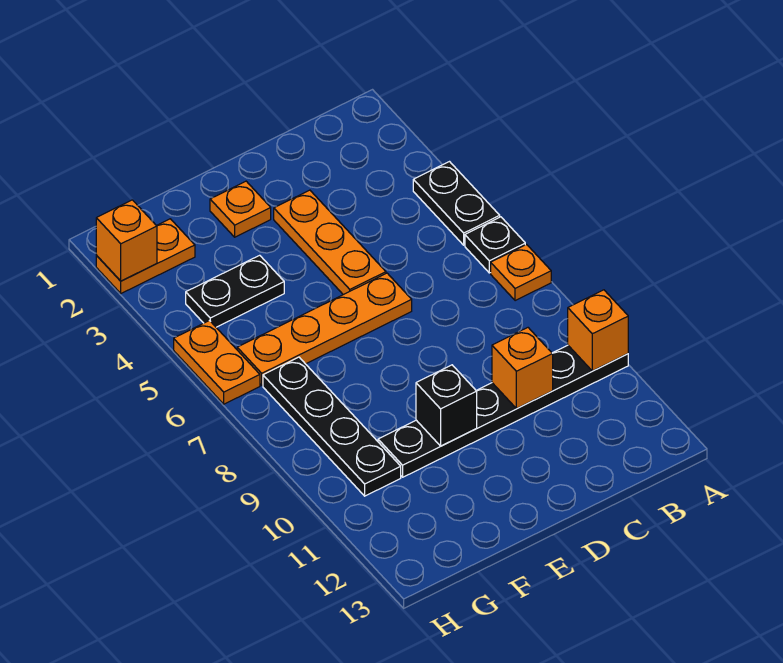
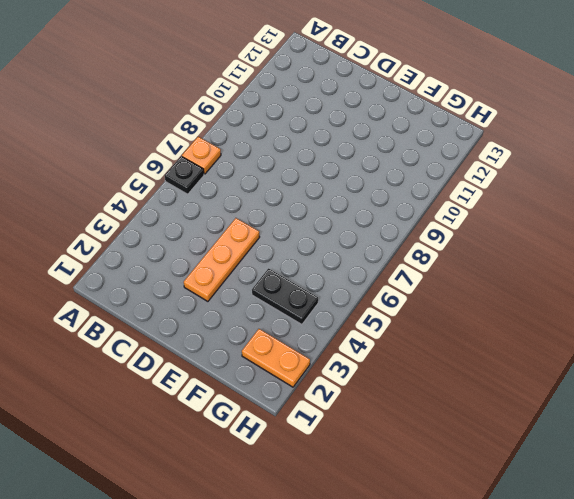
none -> black plate A4:A5 level 1
none -> black plate A10:F10 level 1
none -> orange plate D6:G6 level 1

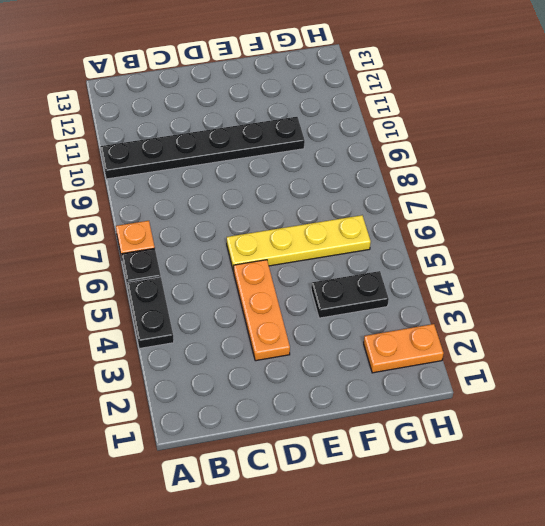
yellow plate D6:G6 level 1 -> orange plate D6:G6 level 1
none -> orange plate E2 level 1
none -> black plate G7:G10 level 1
none -> orange plate H5:H6 level 1

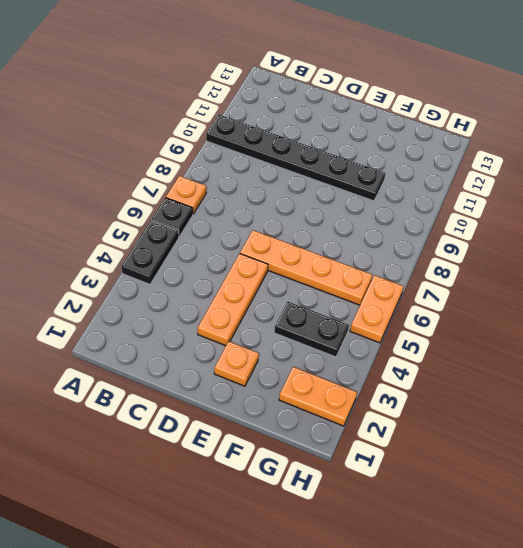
none -> black plate G7:G10 level 1
none -> orange brick A10 level 2
none -> orange brick C10 level 2

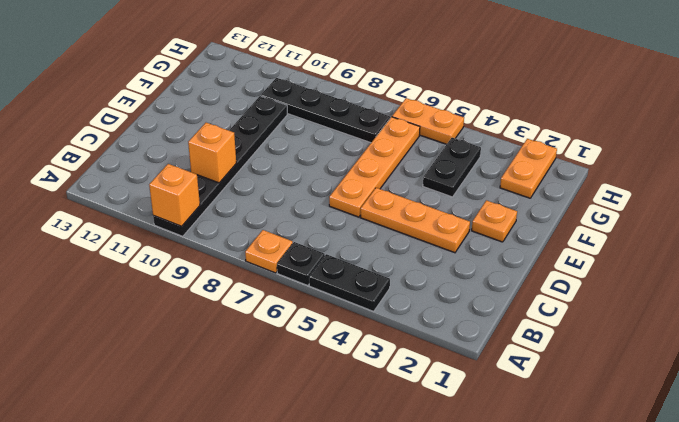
none -> black brick E10 level 2
none -> orange brick H2 level 2

